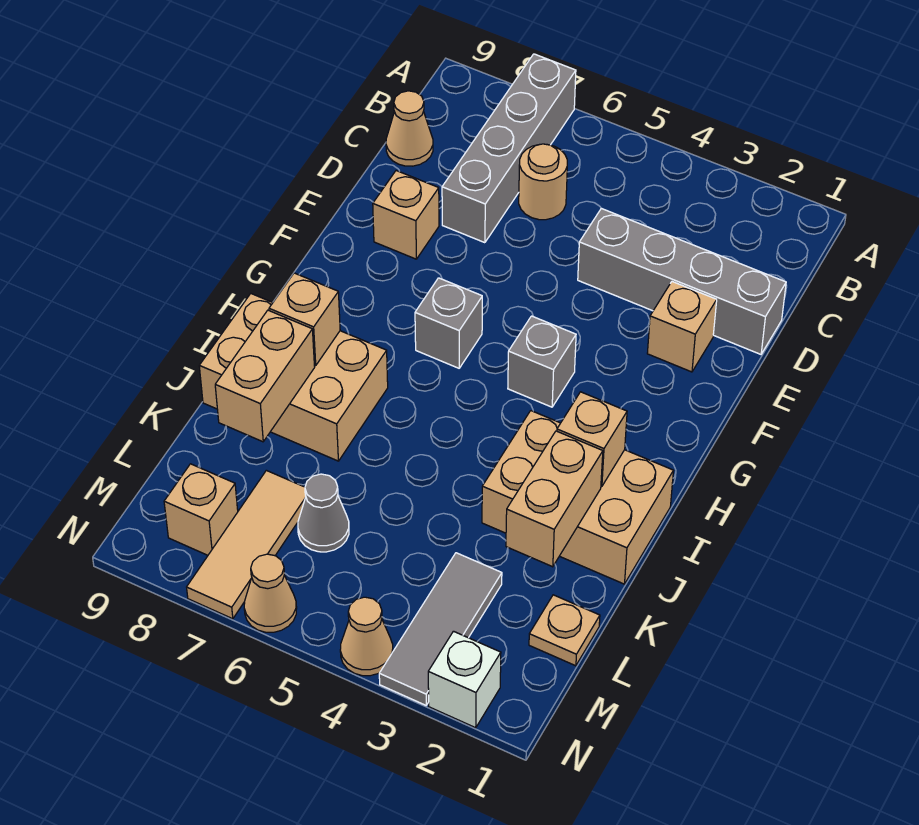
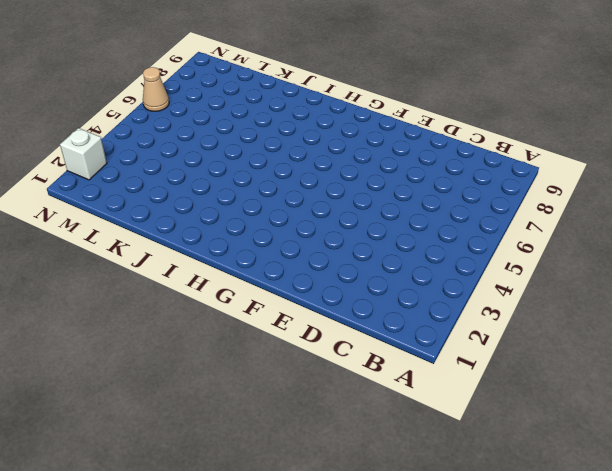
none -> grey brick A7:D7 level 1
none -> tan round brick C6 level 1
none -> tan cone C9 level 1

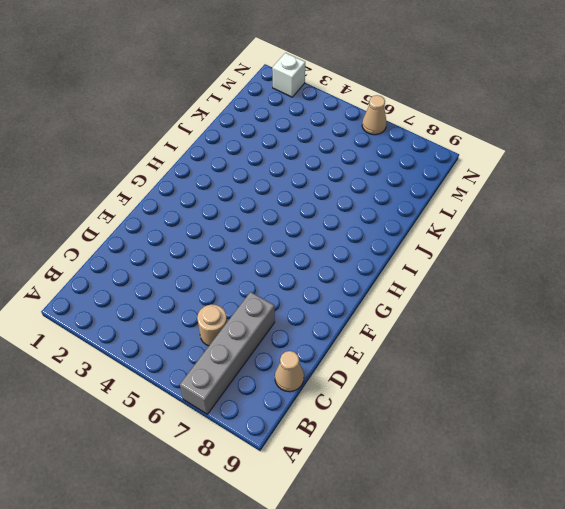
none -> grey brick D1:D4 level 1
none -> tan brick E2 level 1
none -> tan brick E8 level 1

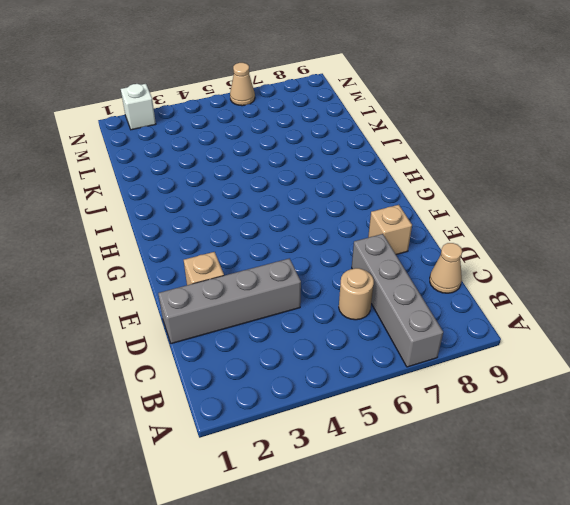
none -> grey brick G4 level 1
none -> grey brick G6 level 1
none -> tan brick I1:J3 level 1

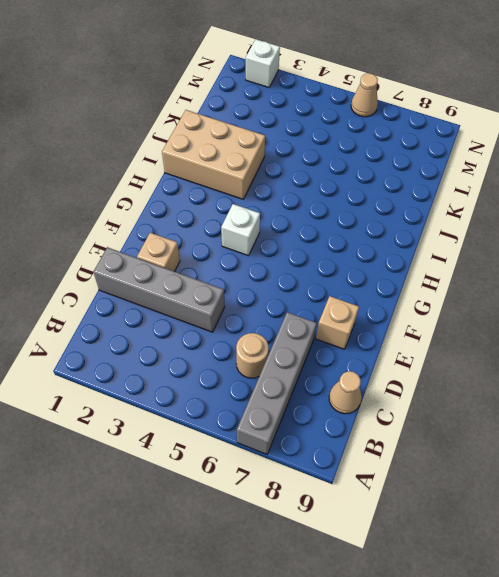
white brick G4 level 1 -> grey brick G4 level 1
none -> grey brick G6 level 1
none -> tan brick I7:J9 level 1
none -> tan plate L1 level 1

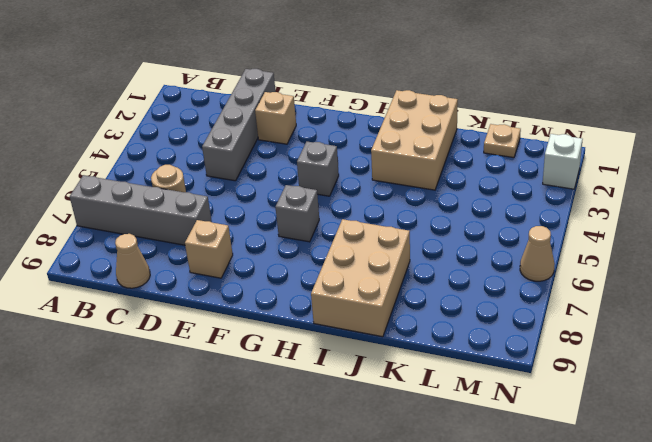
none -> grey tile L3:N3 level 1
none -> grey cone L6 level 1
none -> tan tile L7:N7 level 1

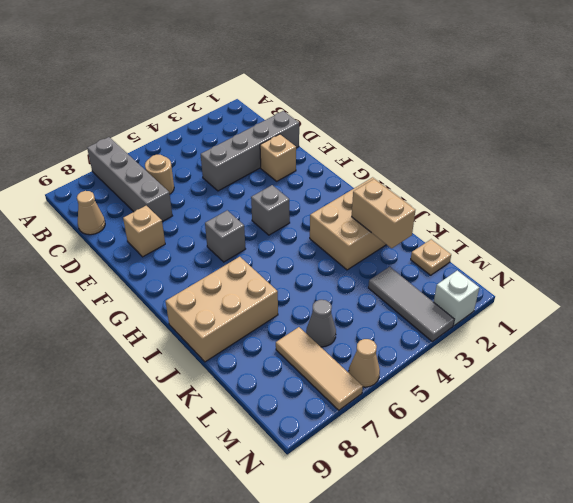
none -> tan brick M8 level 1
none -> tan cone N4 level 1
none -> tan brick I2 level 2

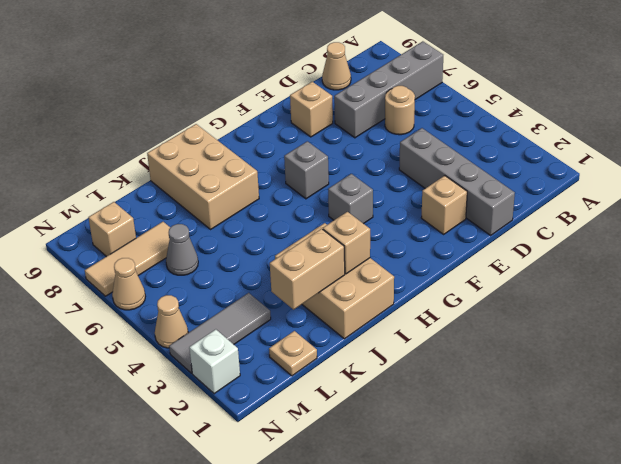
none -> tan brick I8 level 2
none -> tan brick J8:K8 level 2

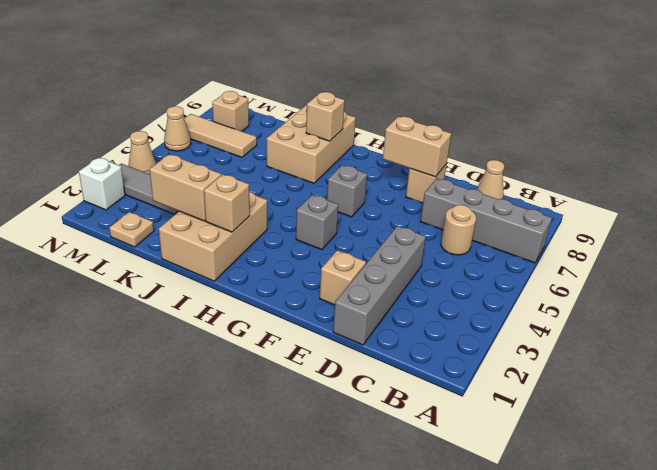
tan brick E8:F8 level 2 -> tan brick J8:K8 level 2
none -> grey cone L6 level 1

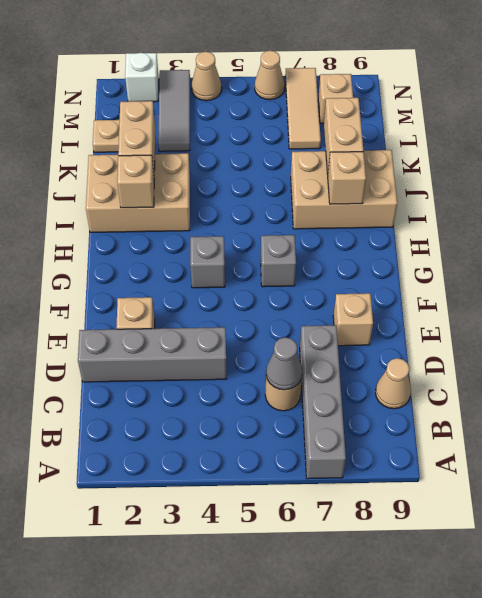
grey cone C6 level 2 -> grey cone L6 level 1

